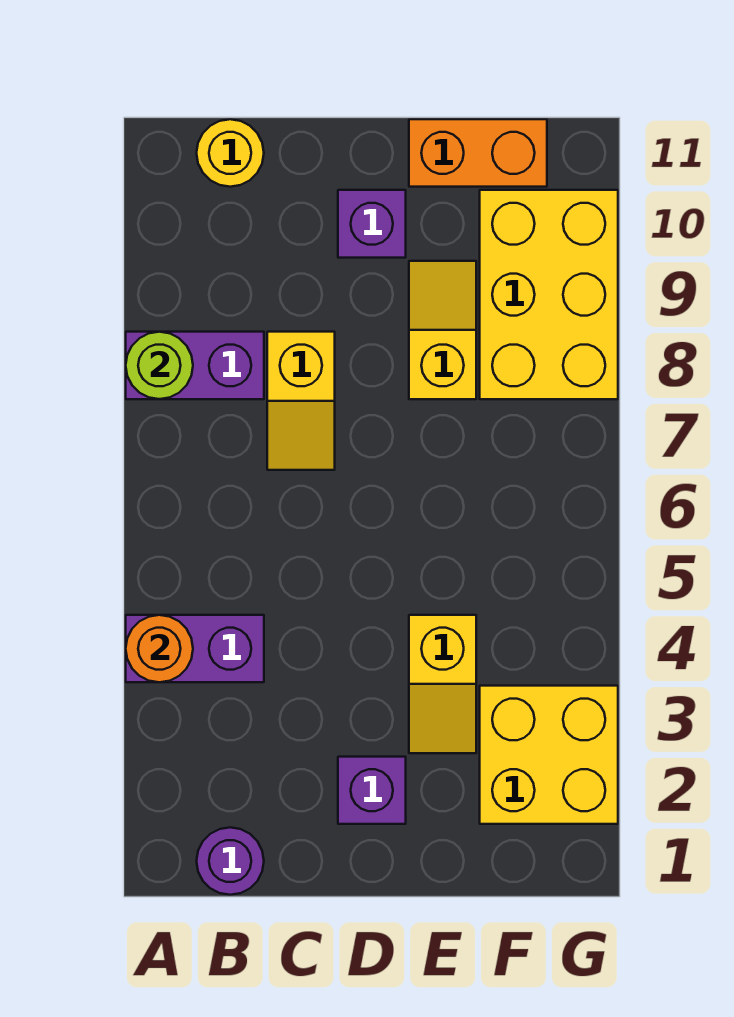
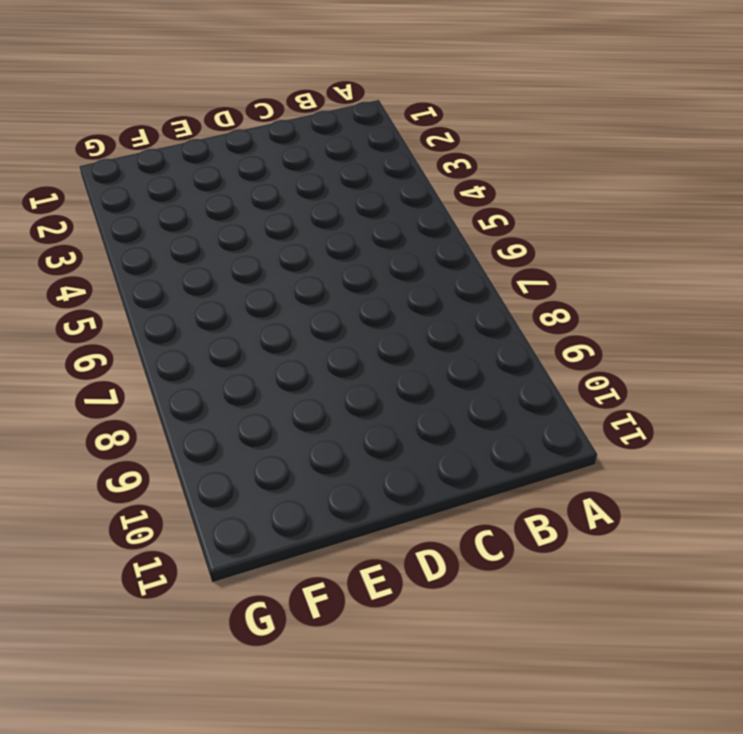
none -> purple brick A4:B4 level 1
none -> purple brick A8:B8 level 1
none -> purple round brick B1 level 1

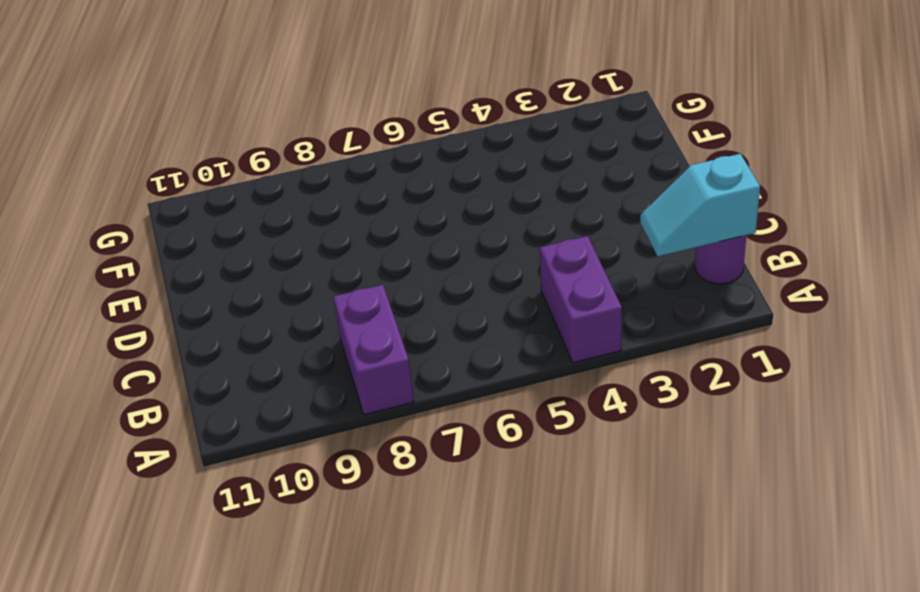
cyan slope B1:B2 level 2 top 1 -> none
none -> yellow round brick B11 level 1
none -> yellow slope C7:C8 level 1 top 8
none -> purple brick D2 level 1

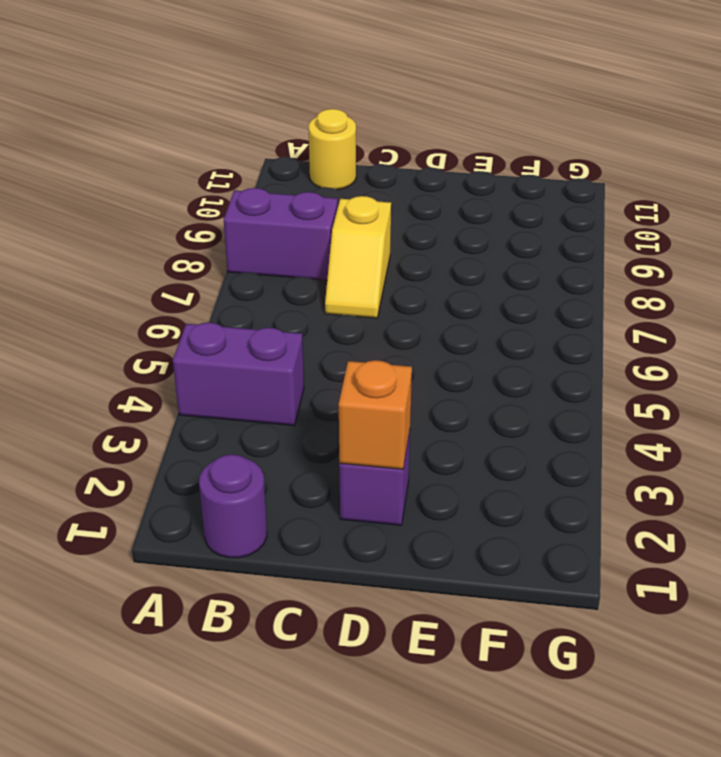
orange brick D2 level 2 -> none
none -> purple brick D10 level 1
none -> yellow slope E3:E4 level 1 top 4
none -> yellow slope E8:E9 level 1 top 8

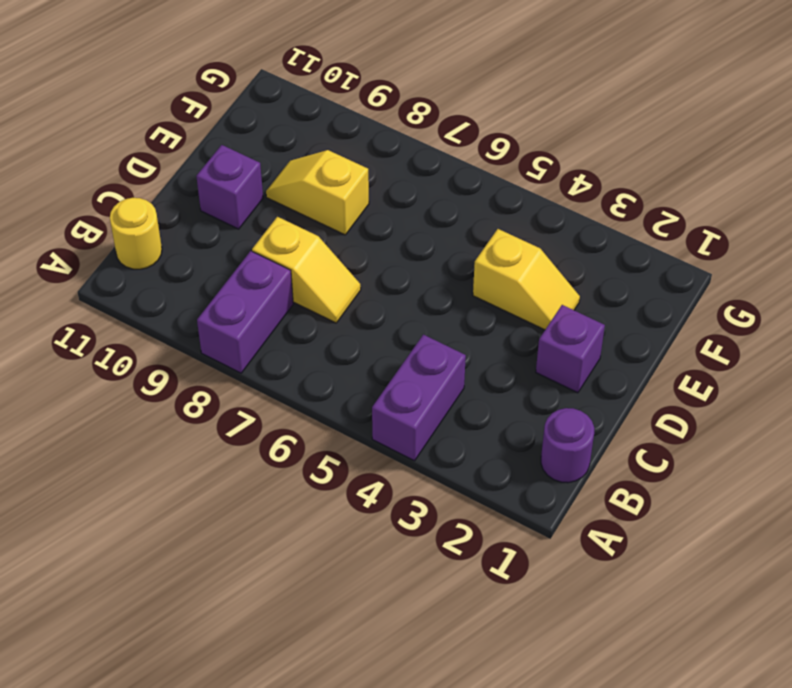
none -> orange brick E11:F11 level 1
none -> yellow brick F2:G3 level 1
none -> yellow brick F8:G10 level 1

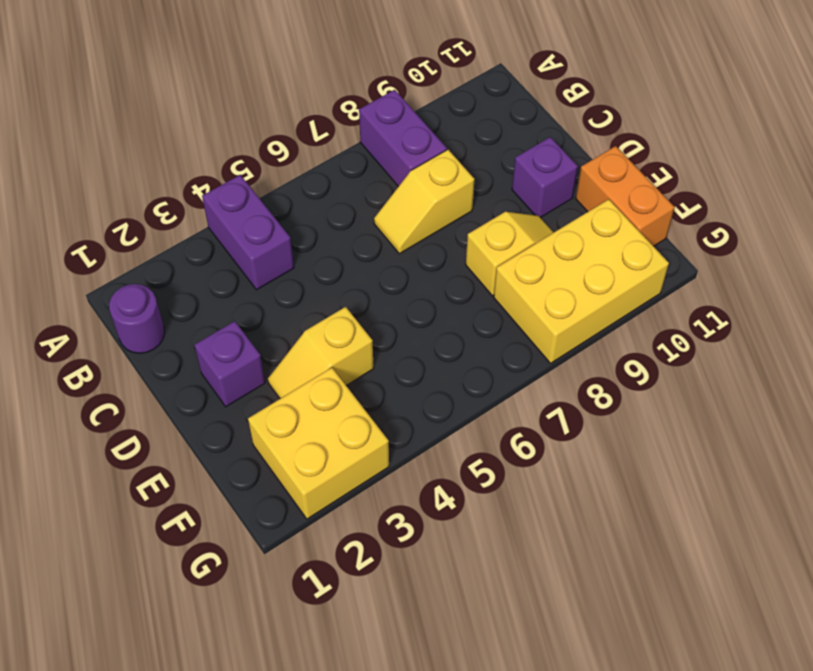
none -> yellow round brick B11 level 1
none -> orange round brick A4 level 2
none -> lime round brick A8 level 2

